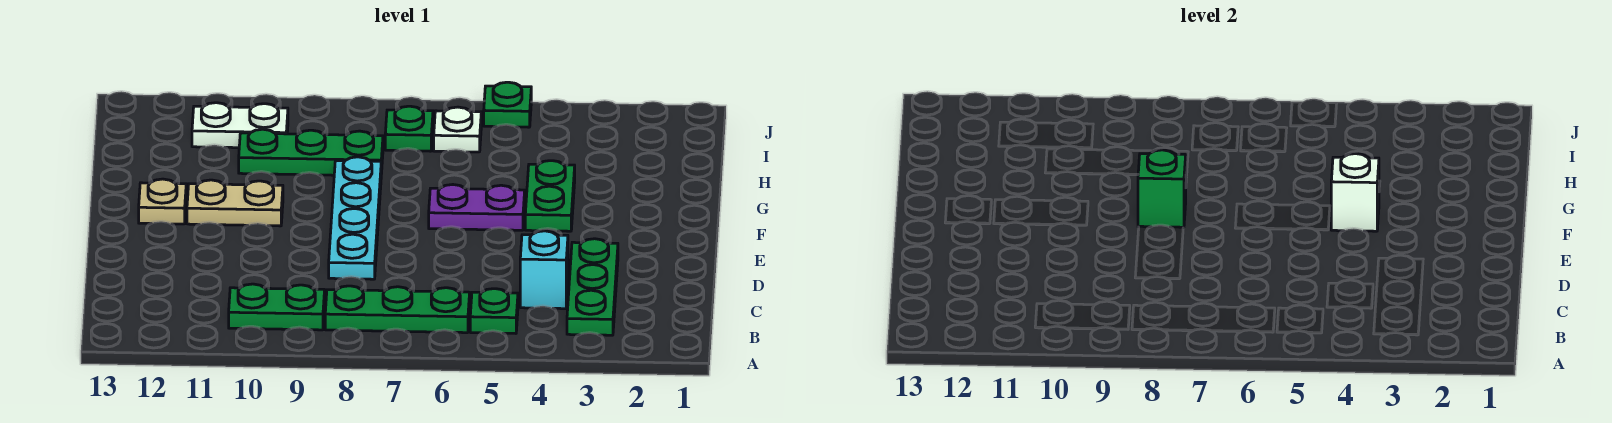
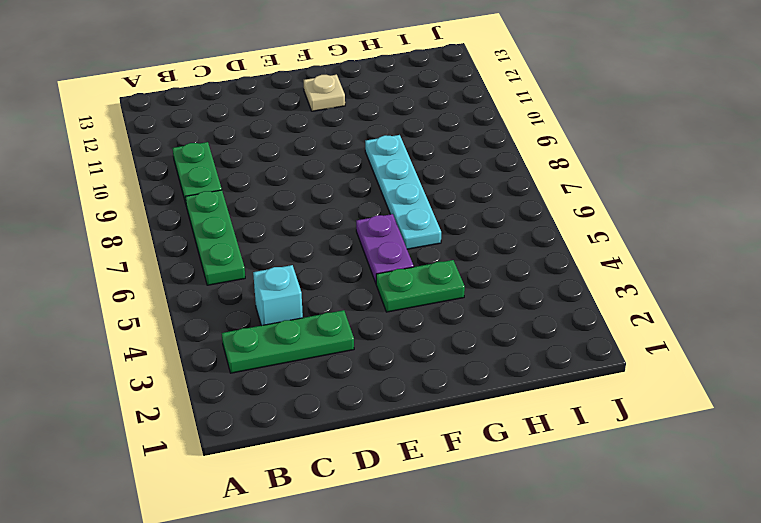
cyan plate G6:G9 level 1 -> cyan plate D8:G8 level 1
none -> green plate B5 level 1
none -> tan plate F10:F11 level 1
none -> green plate H8:H10 level 1

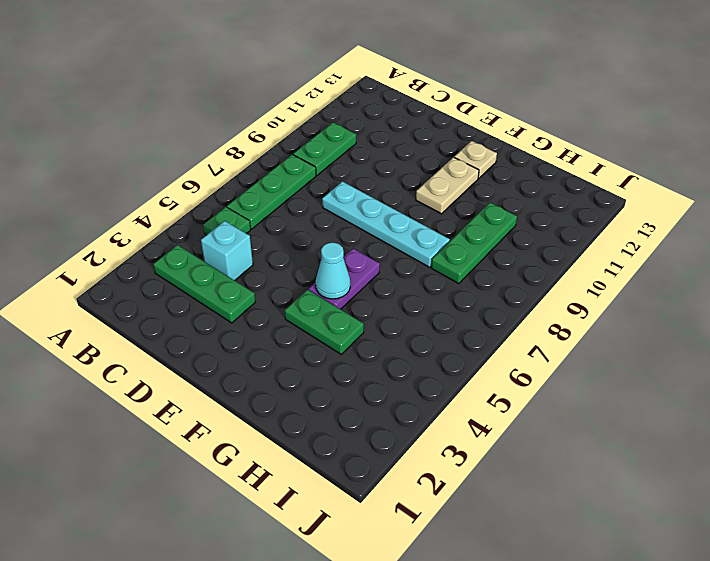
cyan cone F5 level 2 -> none
none -> white plate I6 level 1
none -> green plate I7 level 1
none -> white plate I10:I11 level 1

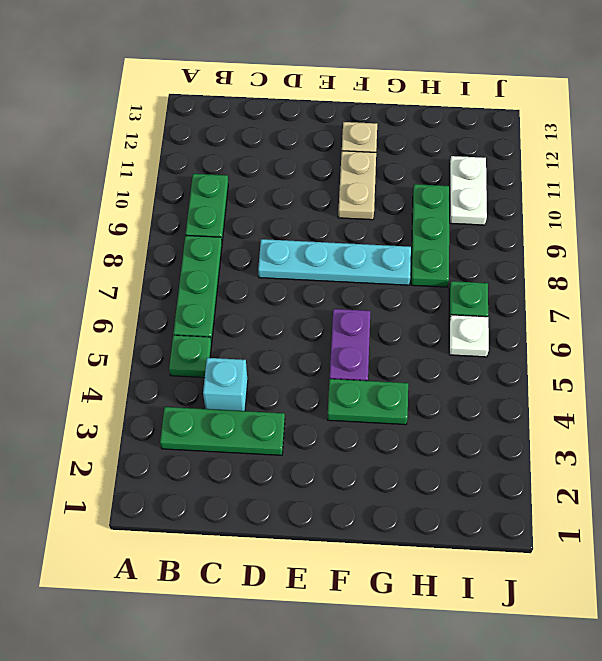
none -> green plate J5 level 1
none -> white brick F4 level 2
none -> green brick F8 level 2

